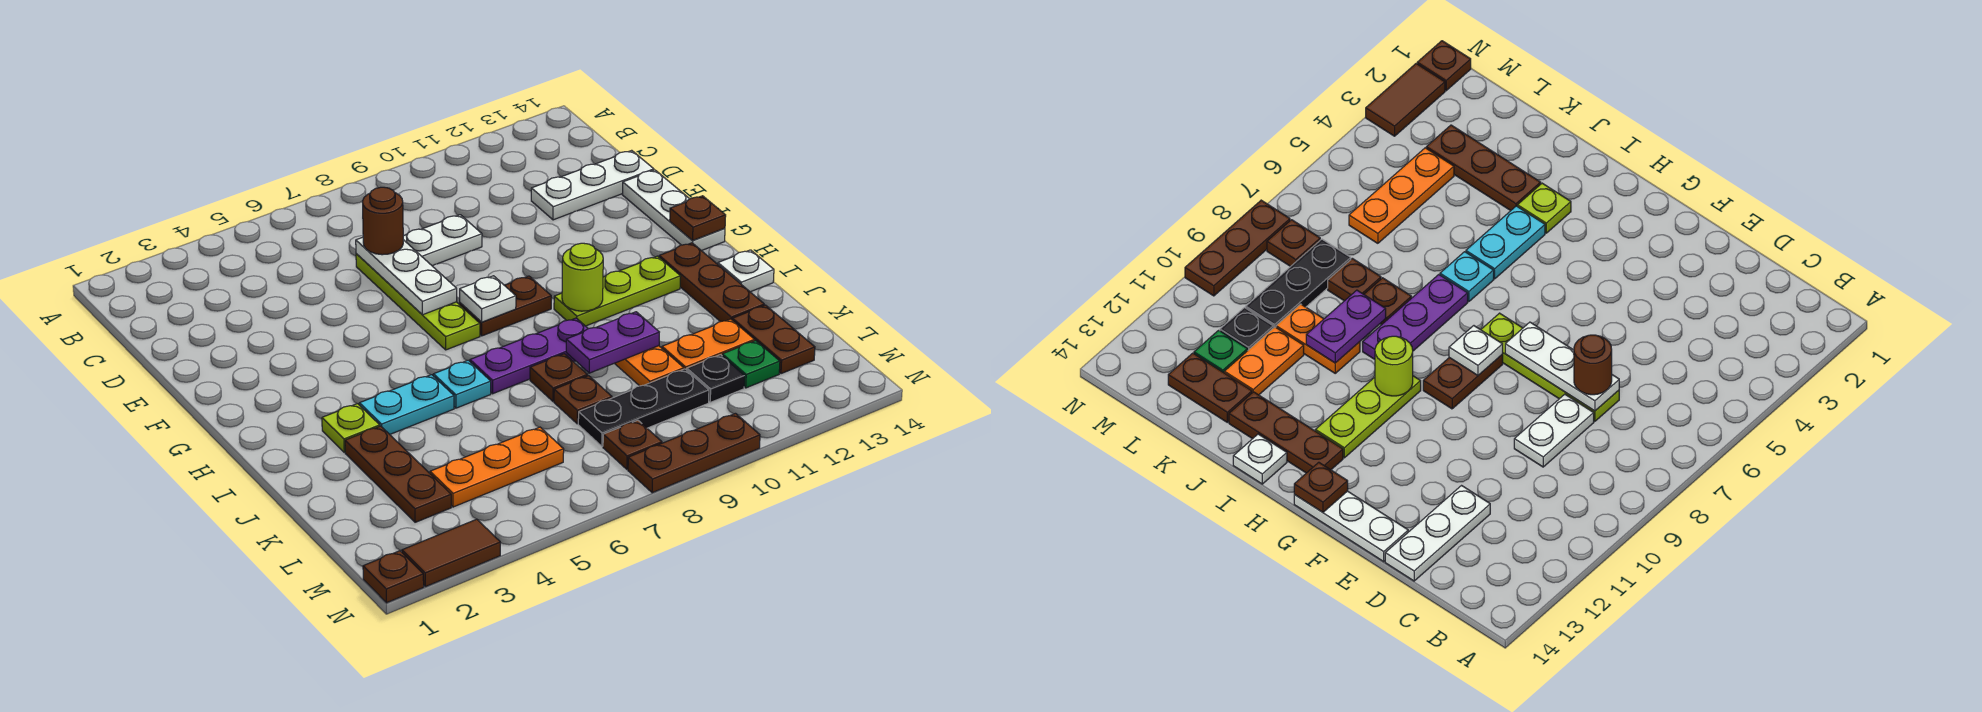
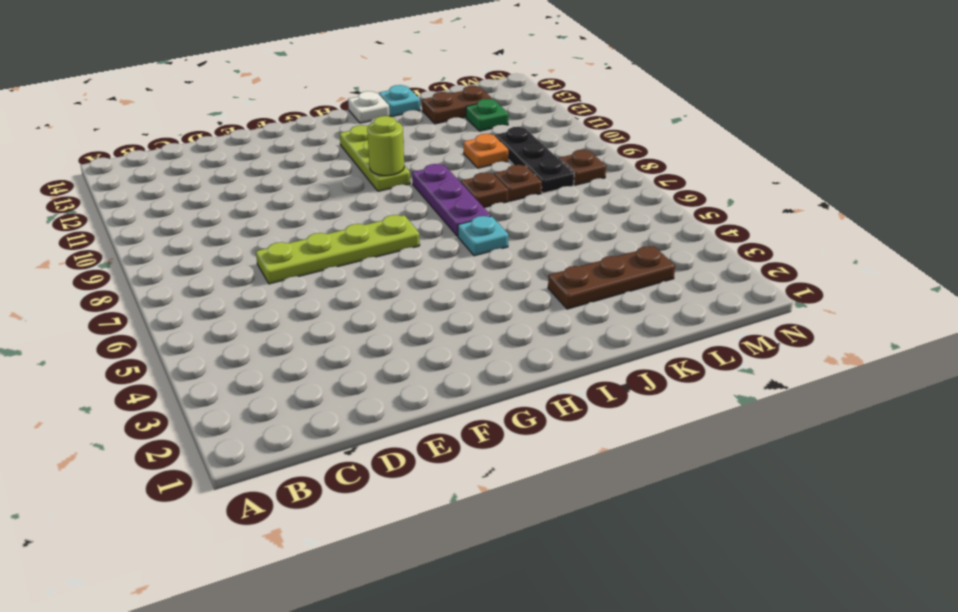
cyan plate J14 level 1 -> none
orange plate K10 level 1 -> orange plate J10:K10 level 1
none -> white plate D8:D9 level 1
none -> white plate D12:D14 level 1
none -> white plate E14:G14 level 1
none -> brown plate G8:G9 level 1

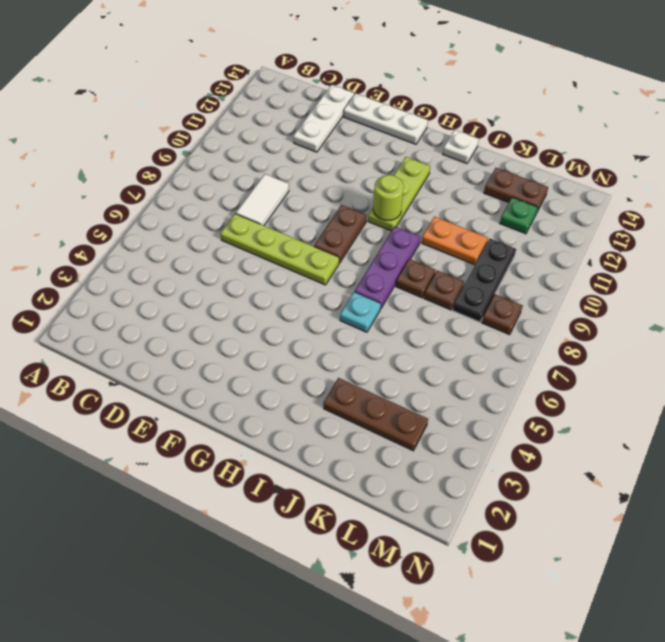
white tile D8:D9 level 1 -> white plate D8:D9 level 1
none -> brown plate H13:J13 level 1
none -> lime plate I3 level 1
none -> cyan plate I4:I5 level 1
none -> orange plate K11:K12 level 1

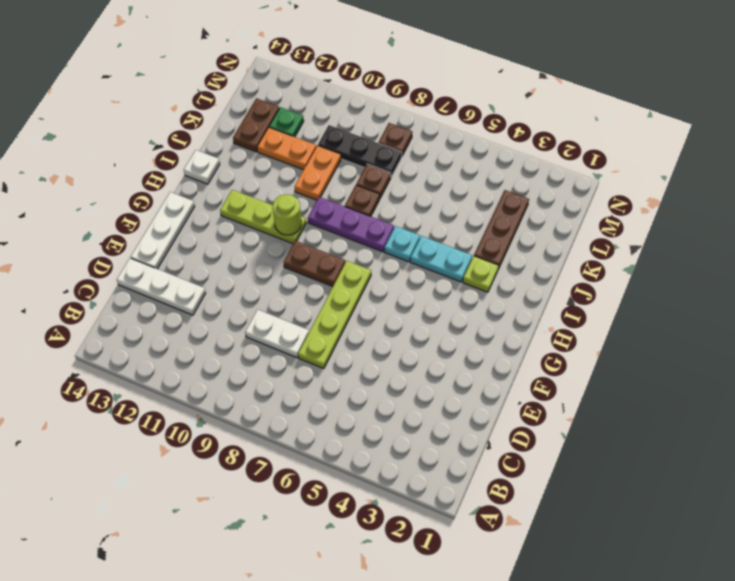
none -> brown plate H13:J13 level 1
none -> orange plate L4:L6 level 1
none -> black plate L11 level 1
none -> brown plate N1 level 1

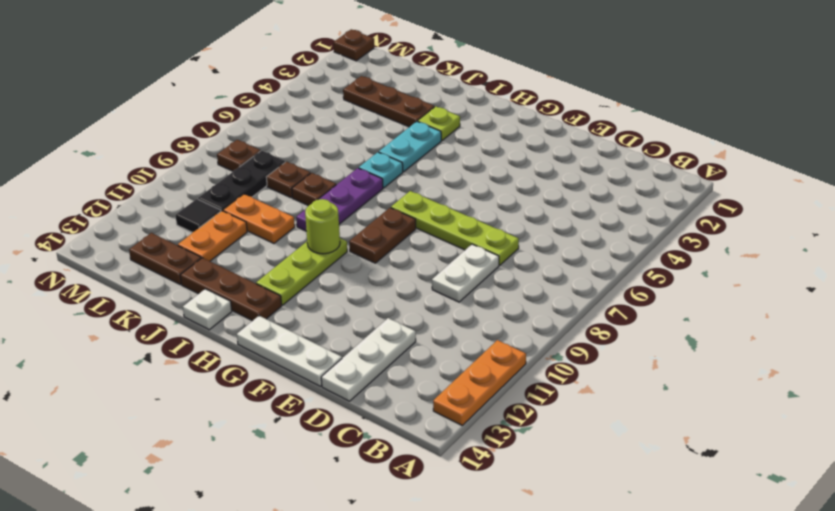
orange plate A11:A13 level 1 -> orange plate L4:L6 level 1
black tile L11 level 1 -> black plate L11 level 1
none -> green plate L12 level 1
none -> brown tile N2:N3 level 1
none -> brown plate N8:N10 level 1
none -> white plate D7:F7 level 2

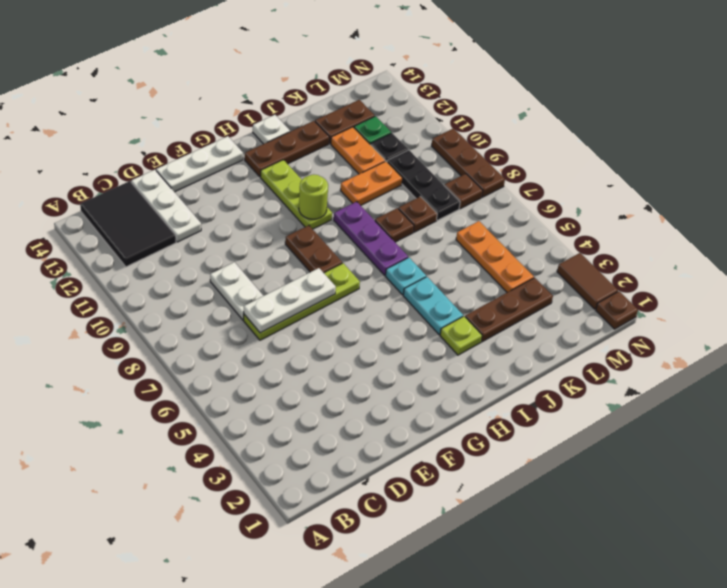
black tile B12:C14 level 1 -> none
none -> white plate G8 level 2
none -> brown plate G14 level 2
none -> purple plate J9:J10 level 2
none -> brown round brick D7 level 3

